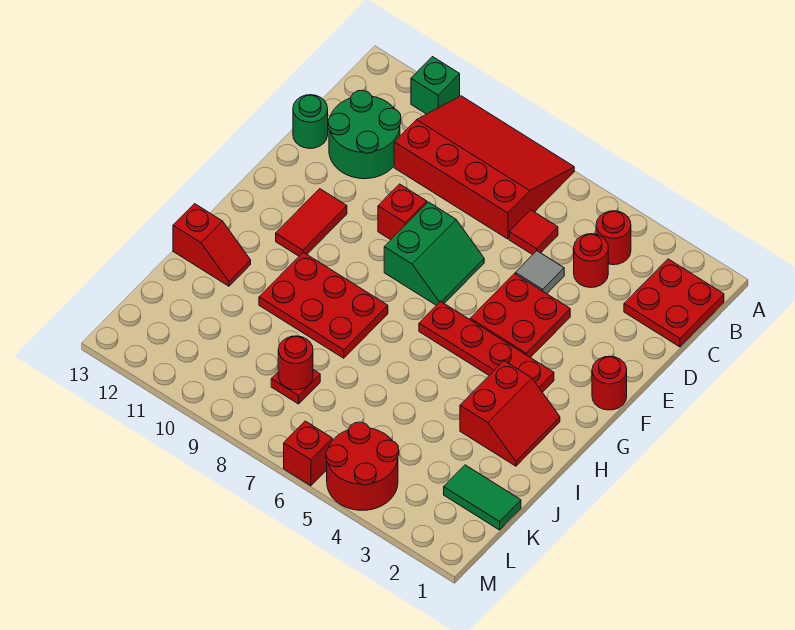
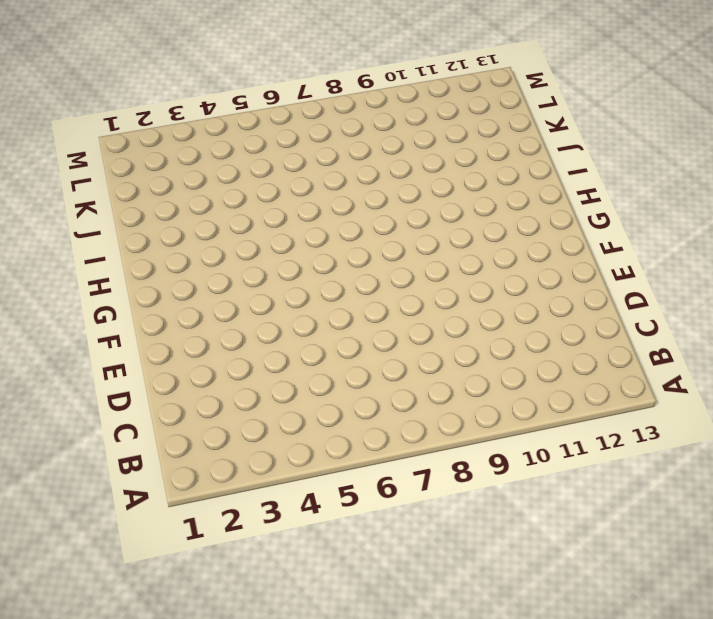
none -> red slope A7:C10 level 1 top C
none -> green brick A11 level 1
none -> red plate B1:C2 level 1

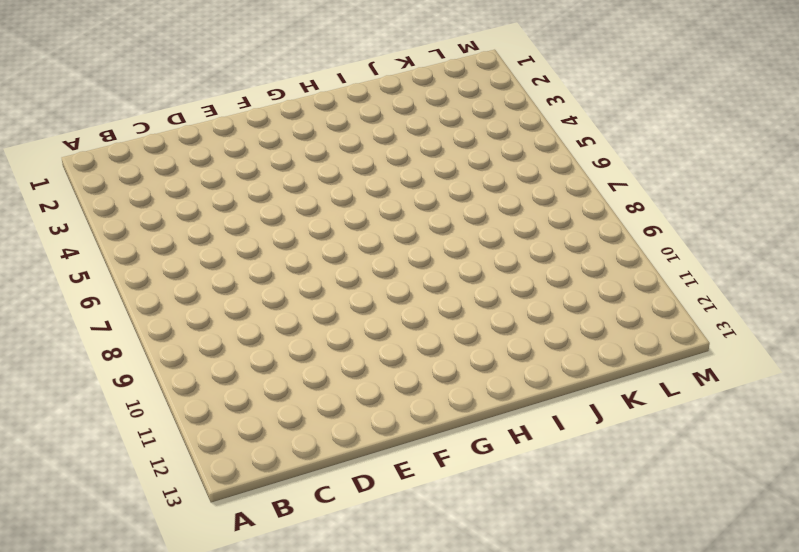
none -> red slope A7:C10 level 1 top C
none -> green brick A11 level 1
none -> red plate B1:C2 level 1

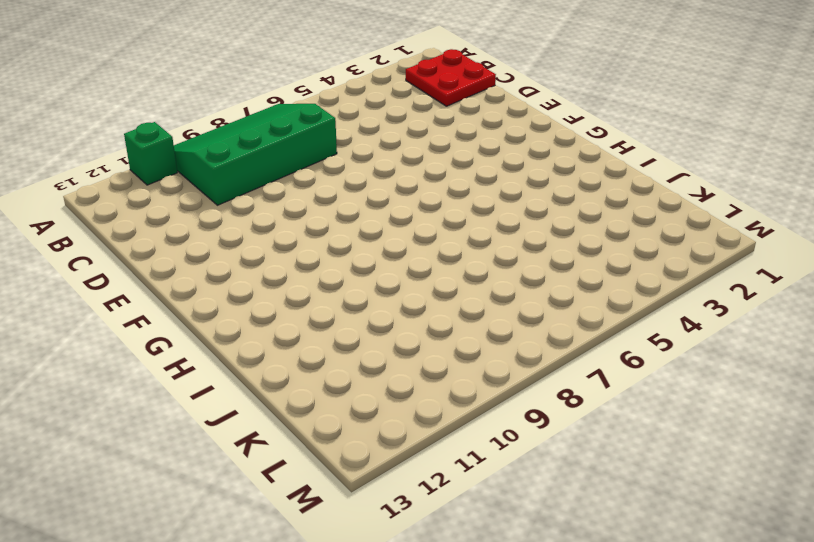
green slope A7:C10 level 1 top C -> red slope A7:C10 level 1 top C
none -> red round brick B4 level 1
none -> red round brick C4 level 1
none -> red tile C6 level 1

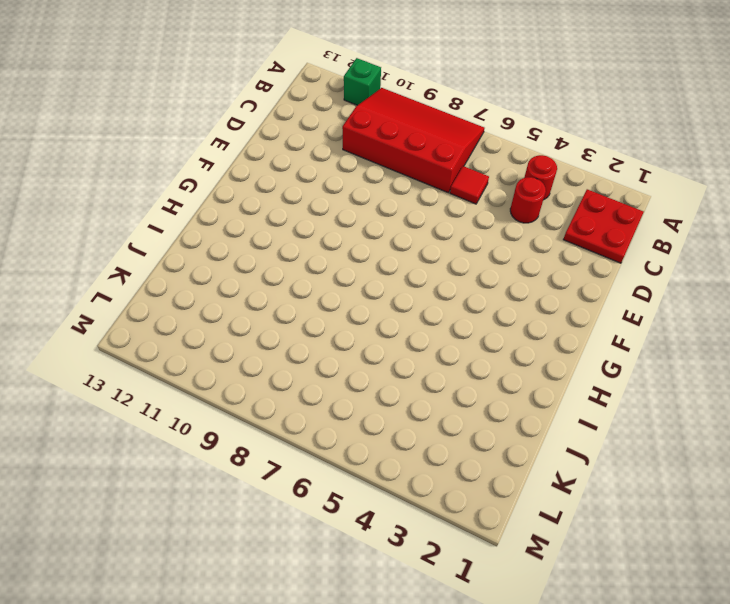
none -> green round brick C11:D12 level 1
none -> grey tile D5 level 1
none -> green round brick D13 level 1

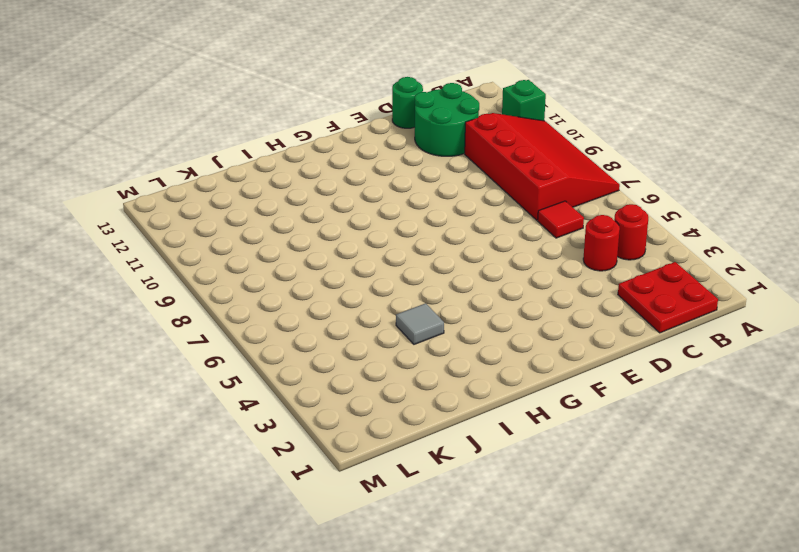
grey tile I4 level 1 -> grey tile D5 level 1
none -> red plate E4:F5 level 1
none -> green slope E7:F8 level 1 top 8
none -> red brick E9 level 1

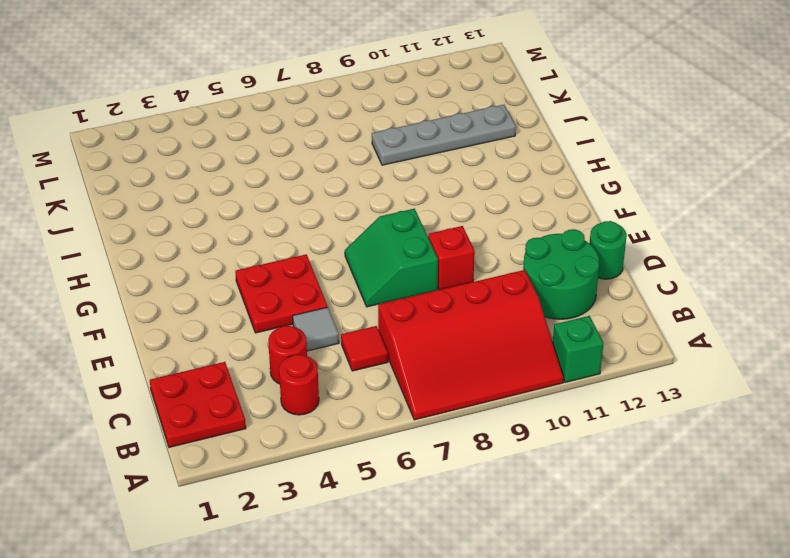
grey plate J9:J12 level 1 -> none
none -> red round brick F1 level 1
none -> red tile F11:G11 level 1
none -> red plate G3:G6 level 1

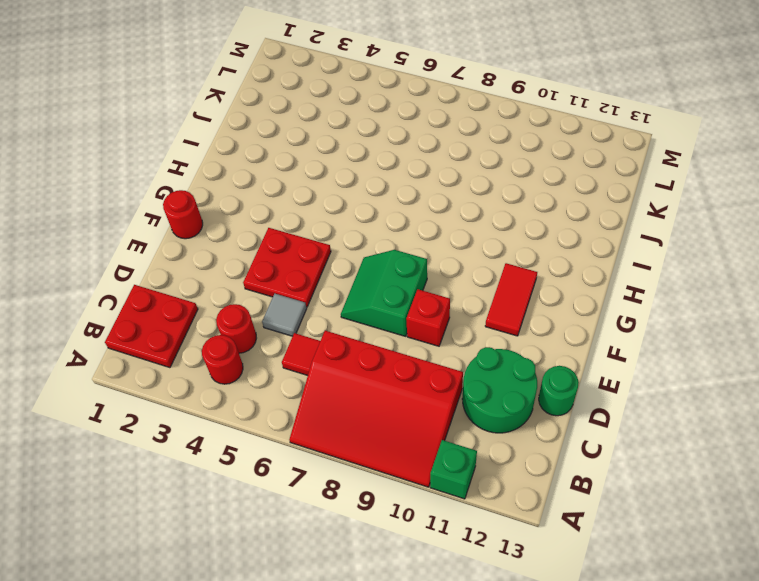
none -> red plate G3:G6 level 1
none -> red slope H2:I3 level 1 top 3
none -> red plate H8:I10 level 1

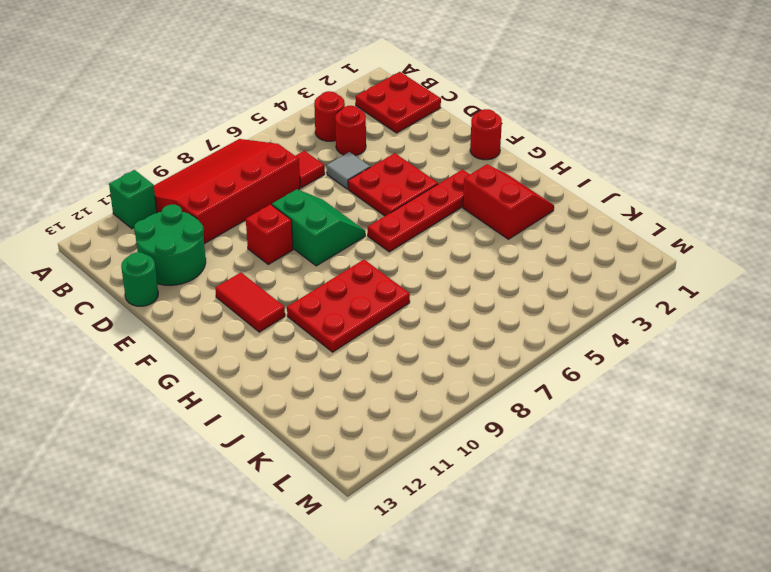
none -> red slope I12:I13 level 1 top 13
none -> green tile K1:K2 level 1
none -> red plate K8 level 1

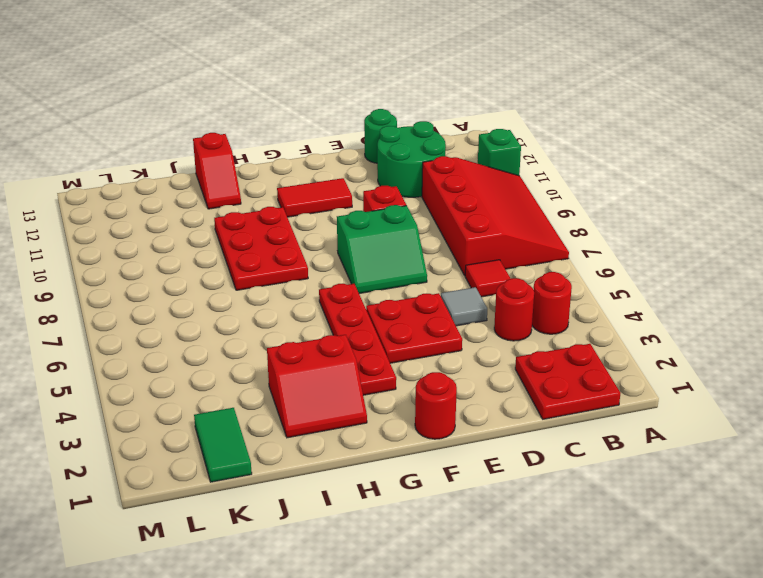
none -> red plate K8 level 1
none -> red round brick L4:M5 level 1
none -> red brick M6 level 1

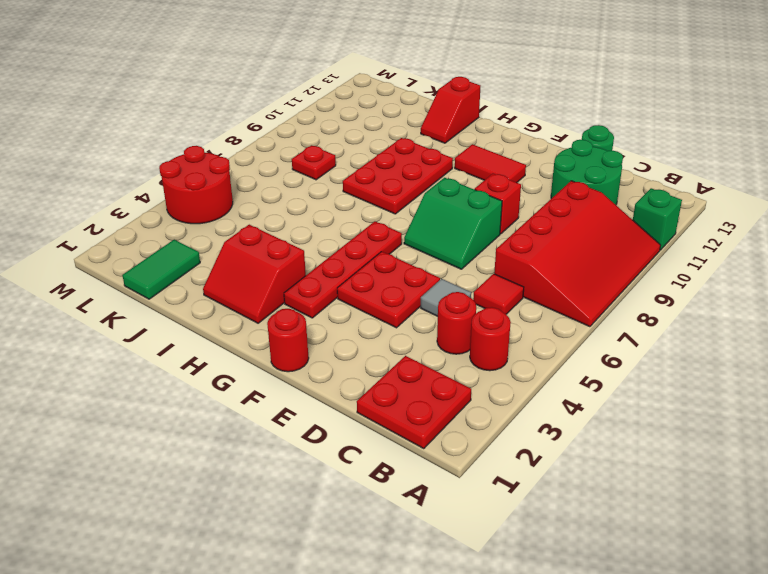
none -> red brick M6 level 1
none -> red round brick K8 level 2

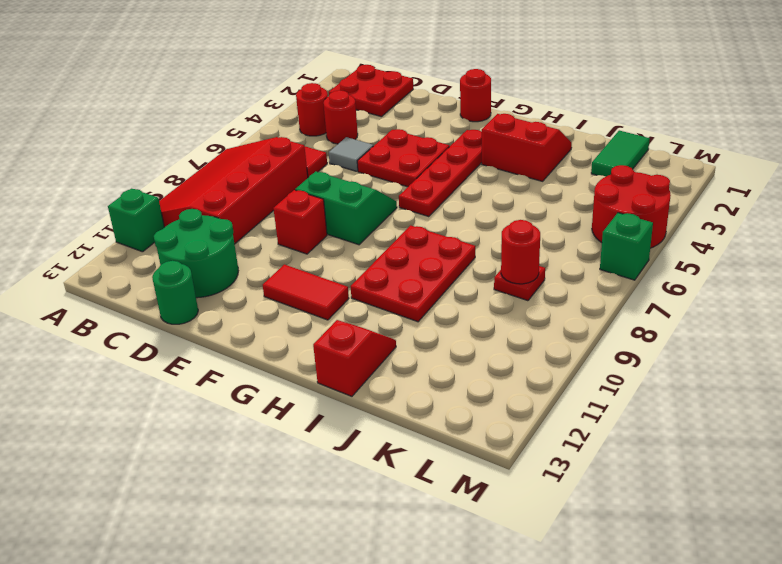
green brick M6 level 1 -> red brick M6 level 1

